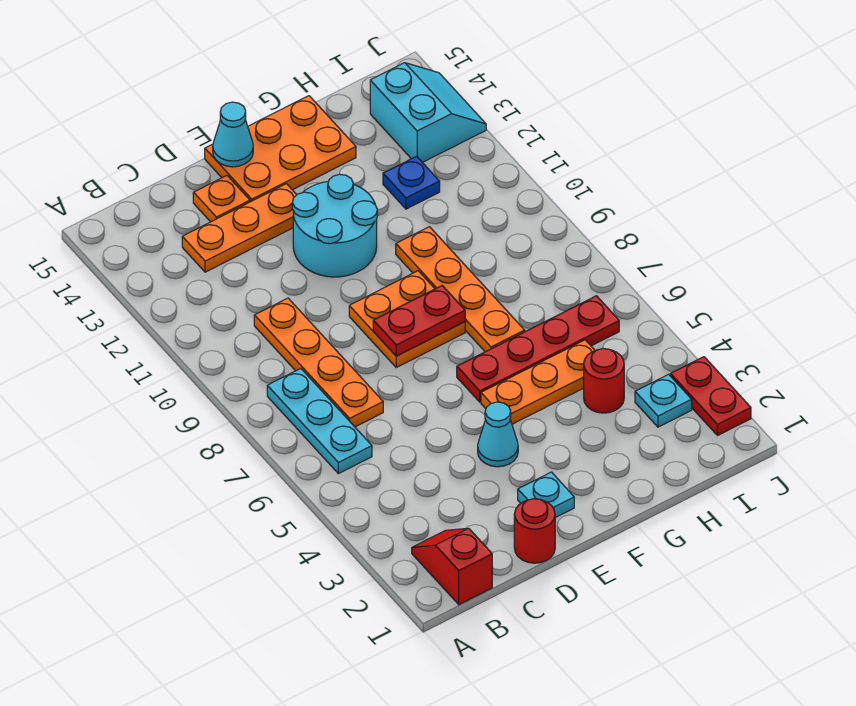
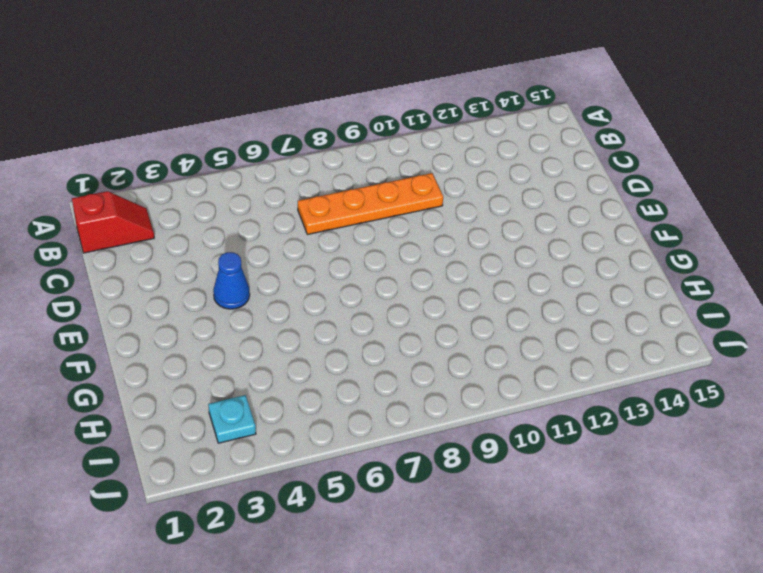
blue cone E4 level 1 -> cyan cone E4 level 1
none -> cyan plate B6:B8 level 1
none -> orange plate C13:E13 level 1
none -> red round brick D1 level 1

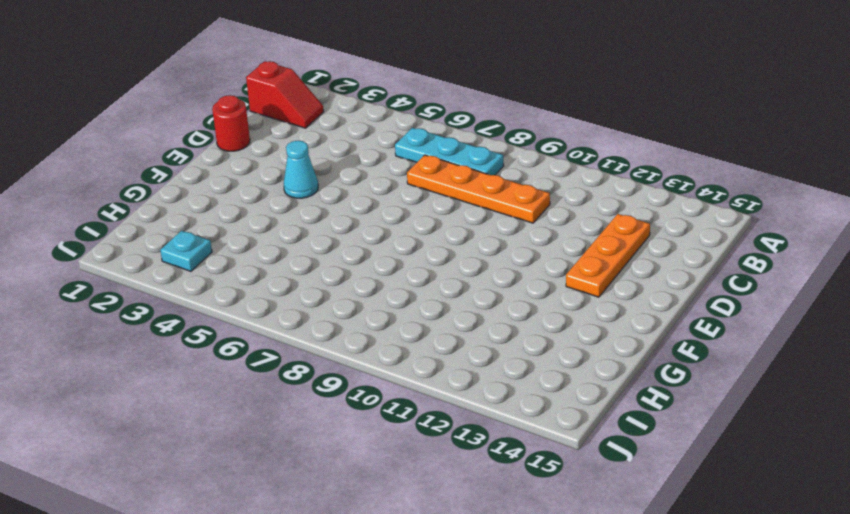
none -> orange plate D14 level 1
none -> cyan plate E2 level 1
none -> orange plate E8:F9 level 1

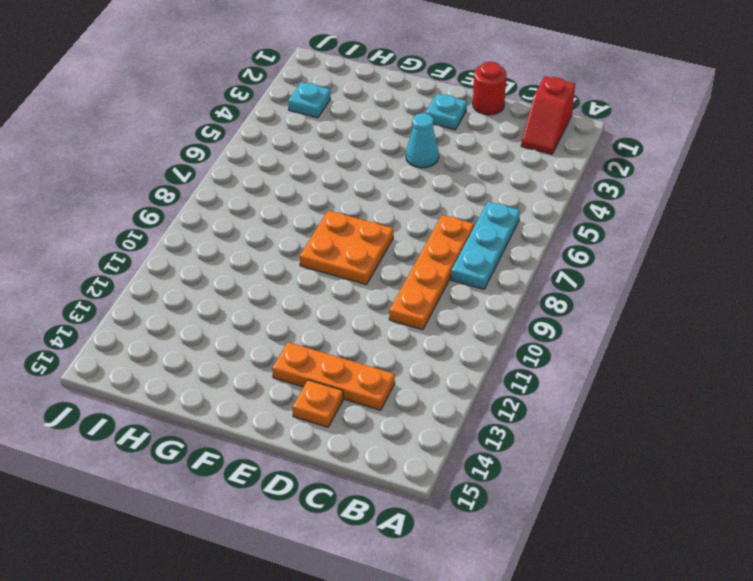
none -> cyan round brick E11:F12 level 1
none -> orange plate E14:G15 level 1
none -> orange plate F5:H5 level 1

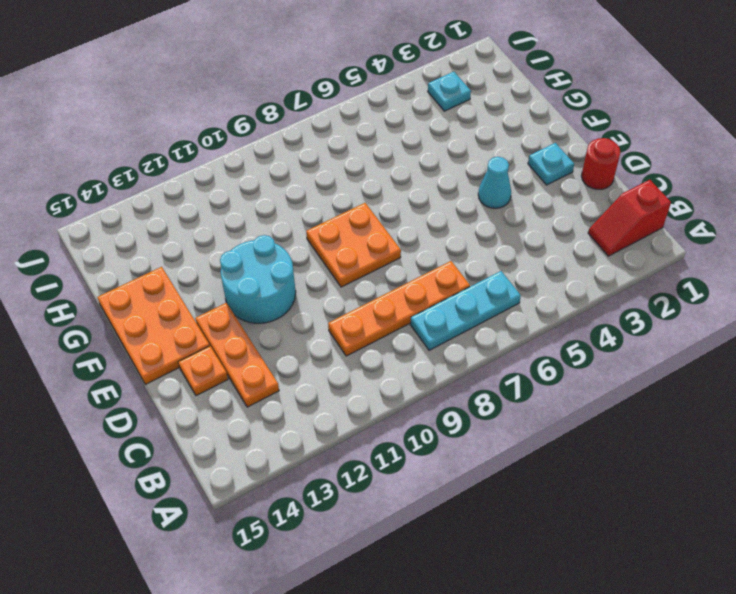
none -> orange plate F5:H5 level 1
none -> red plate F6:I6 level 1
none -> orange plate G7:G10 level 1

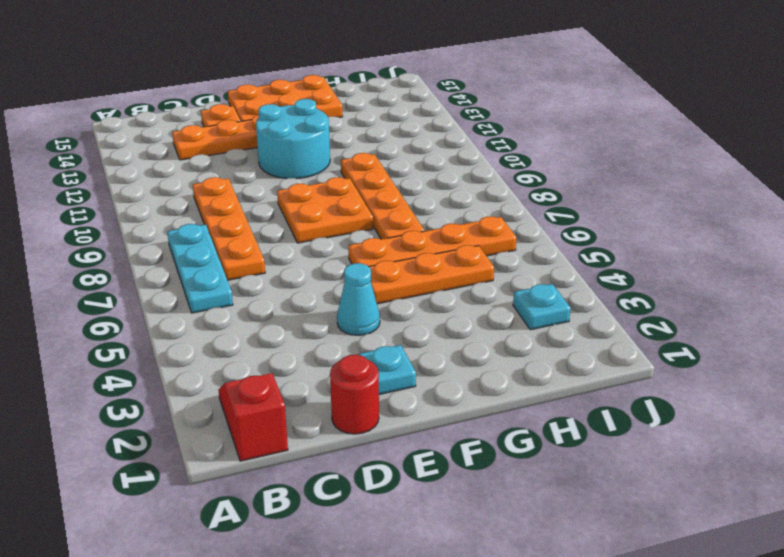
orange plate F6:I6 level 1 -> red plate F6:I6 level 1
none -> red round brick H4 level 1
none -> blue plate H12 level 1
none -> cyan slope I13:J14 level 1 top I

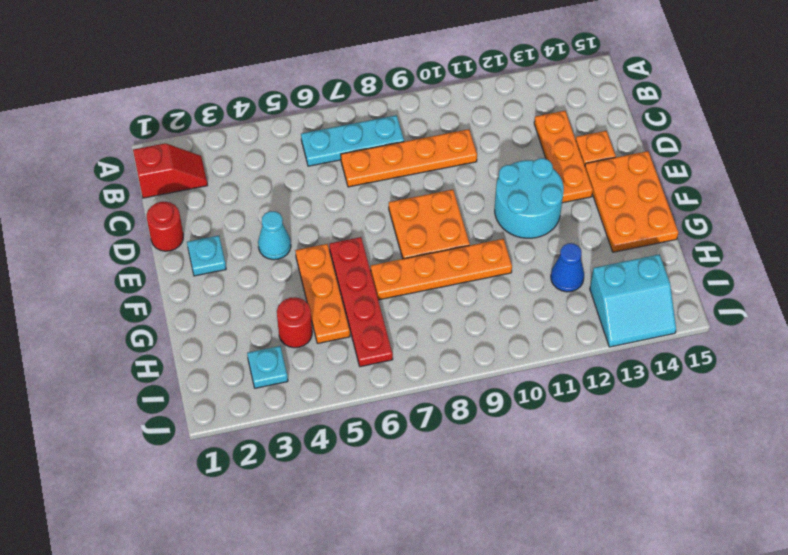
blue cone H12 level 1 -> blue plate H12 level 1
none -> red plate J2:J3 level 1
none -> red plate E8:F8 level 2
none -> cyan cone E15 level 2

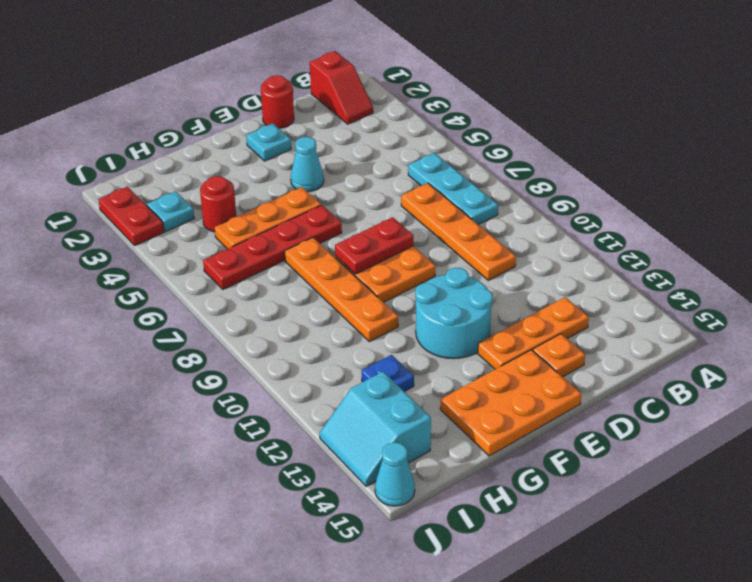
cyan cone J15 level 1 -> cyan cone E15 level 2

